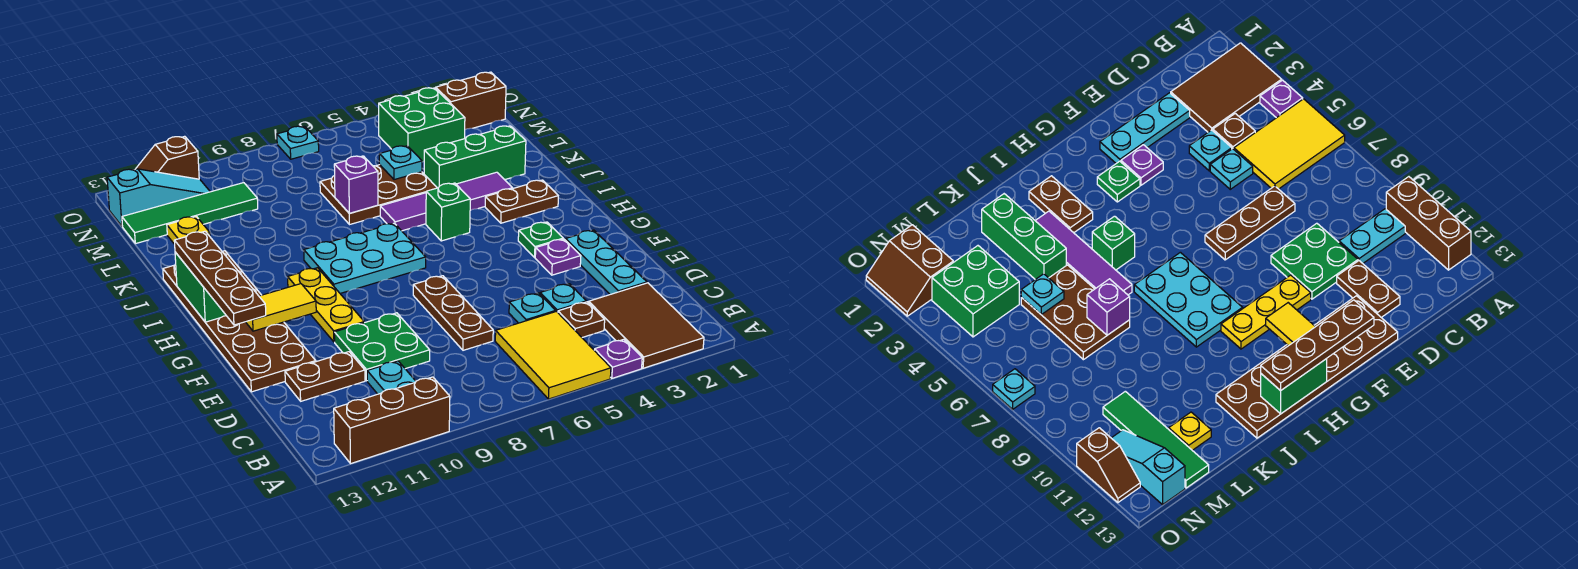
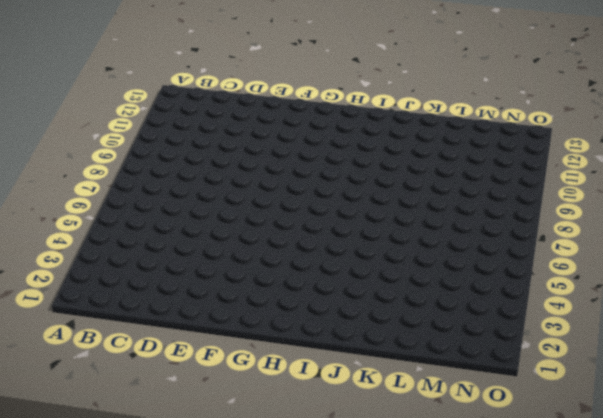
none -> brown tile A2:C3 level 1
none -> purple plate A4 level 1
none -> yellow tile A5:C6 level 1
none -> brown brick A10:A12 level 1

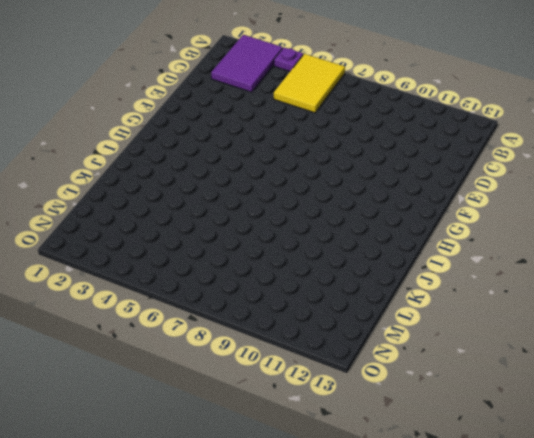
purple tile A2:C3 level 1 -> brown tile A2:C3 level 1
none -> brown brick A10:A12 level 1
none -> cyan plate B10:C10 level 1
none -> brown plate C4 level 1
none -> cyan plate D2:F2 level 1

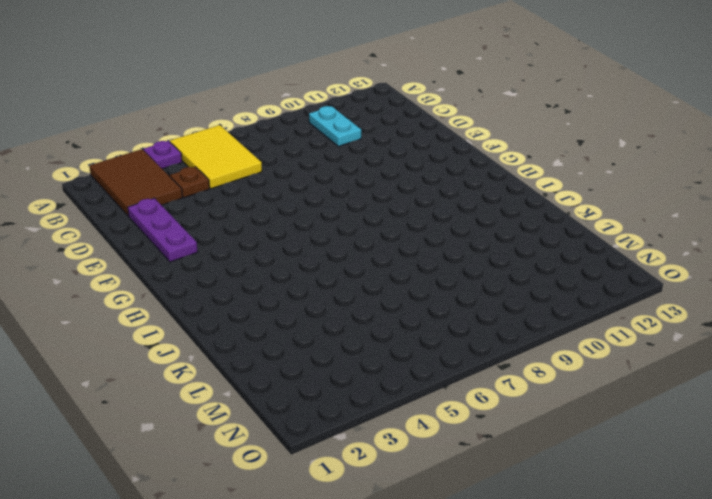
purple plate D2:F2 level 1 -> cyan plate D2:F2 level 1
none -> brown brick A10:A12 level 1
none -> cyan plate D4 level 1
none -> cyan plate D5 level 1
none -> brown plate D7:F7 level 1

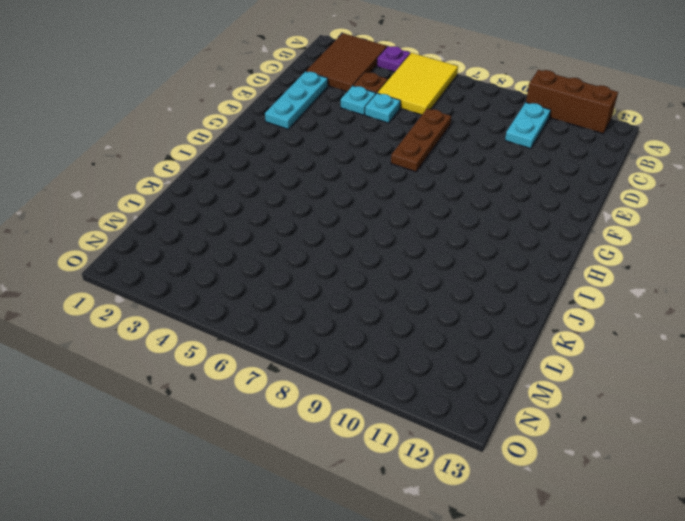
none -> green plate D9:E10 level 1
none -> brown plate D11:D12 level 1
none -> brown plate E12:J13 level 1
none -> purple plate F3 level 1

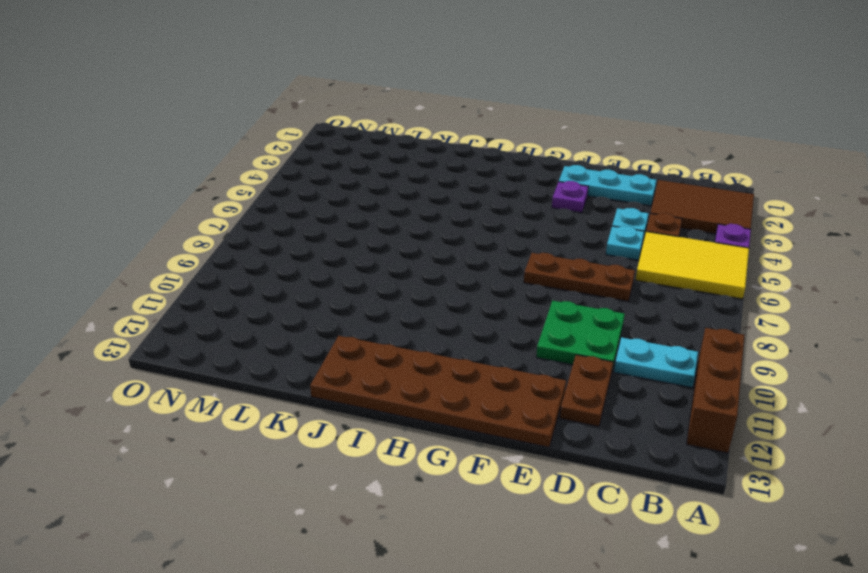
none -> yellow plate F10:H10 level 1
none -> green plate G3 level 1
none -> cyan plate H7:I9 level 1
none -> brown plate I2:I3 level 1

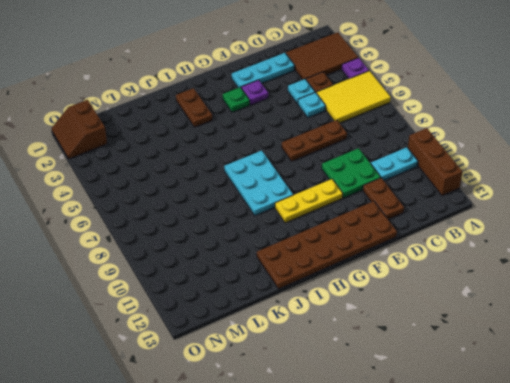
none -> green brick I5 level 1
none -> purple tile J3:J6 level 1
none -> green brick K2:K4 level 1
none -> brown plate K5:L7 level 1

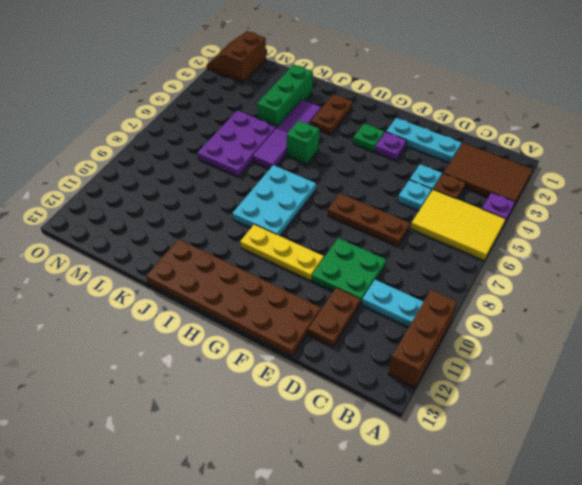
purple plate K5:L7 level 1 -> brown plate K5:L7 level 1
none -> yellow plate L12 level 1
none -> green brick M3:N4 level 1
none -> green tile M10:M13 level 1
none -> cyan slope N11:N13 level 1 top 13

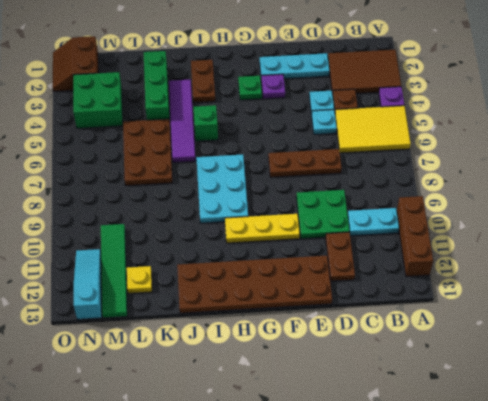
none -> cyan plate O7 level 1
none -> brown slope O11:O12 level 1 top 11
none -> yellow tile G11:G12 level 2
none -> green brick H13:I13 level 2

